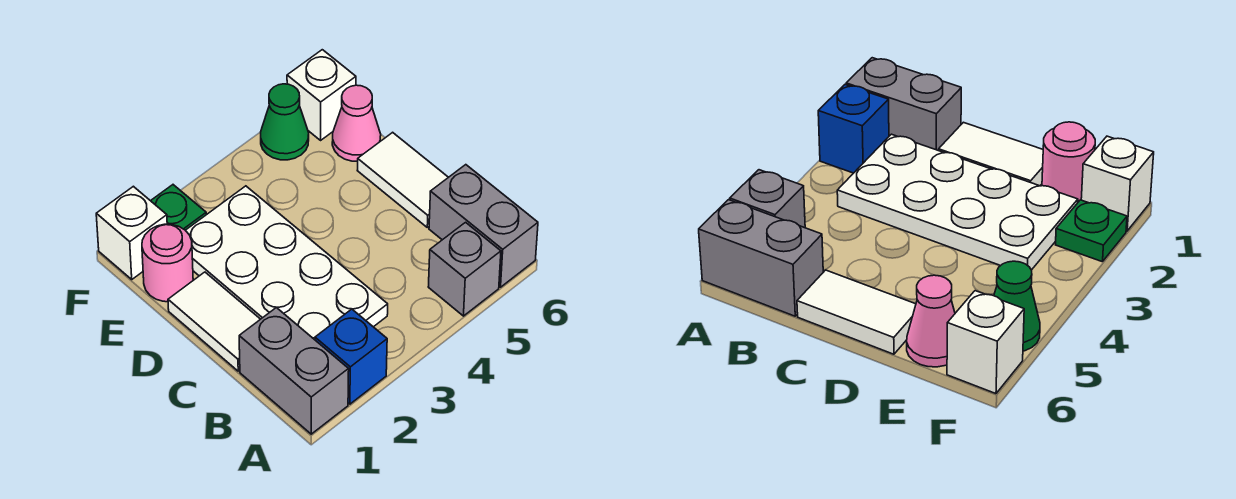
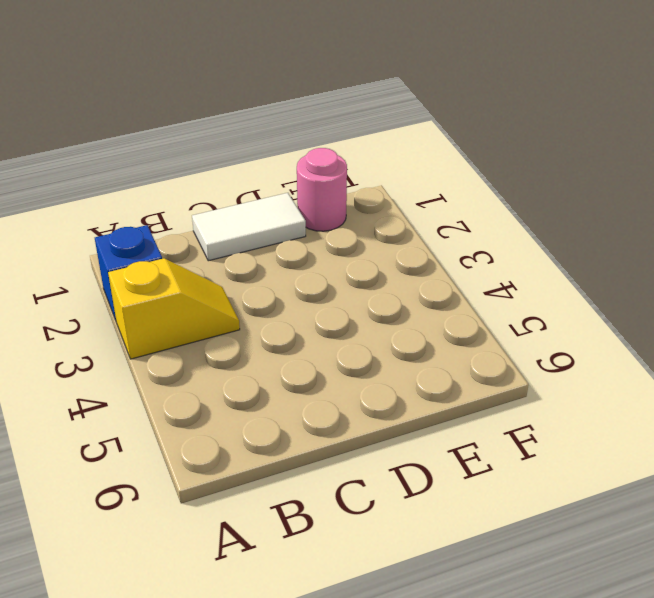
yellow slope A3:B3 level 1 top A -> white plate B2:E3 level 1
none -> grey brick A1:B1 level 1
none -> grey brick A5 level 1
none -> grey brick A6:B6 level 1

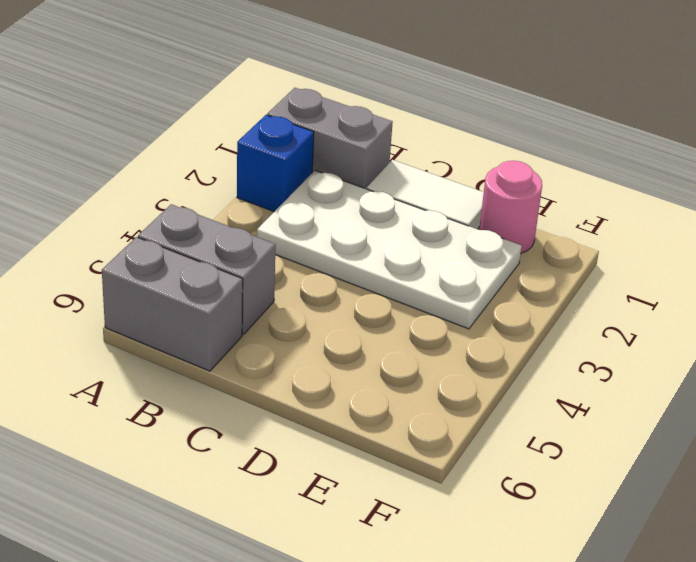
grey brick A5:B5 level 1 -> grey brick A5 level 1
none -> white tile C6:D6 level 1
none -> pink cone E6 level 1
none -> white brick F1 level 1

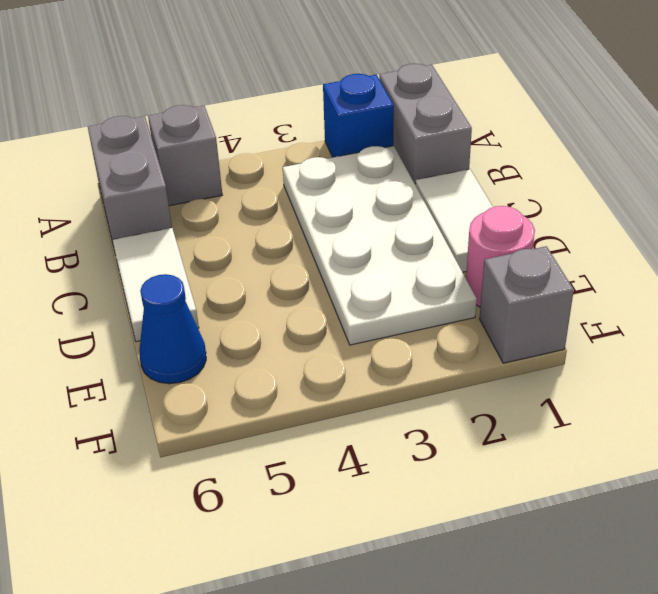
blue cone E6 level 1 -> pink cone E6 level 1
grey brick F1 level 1 -> white brick F1 level 1
none -> green plate F2 level 1
none -> green cone F5 level 1
none -> white brick F6 level 1

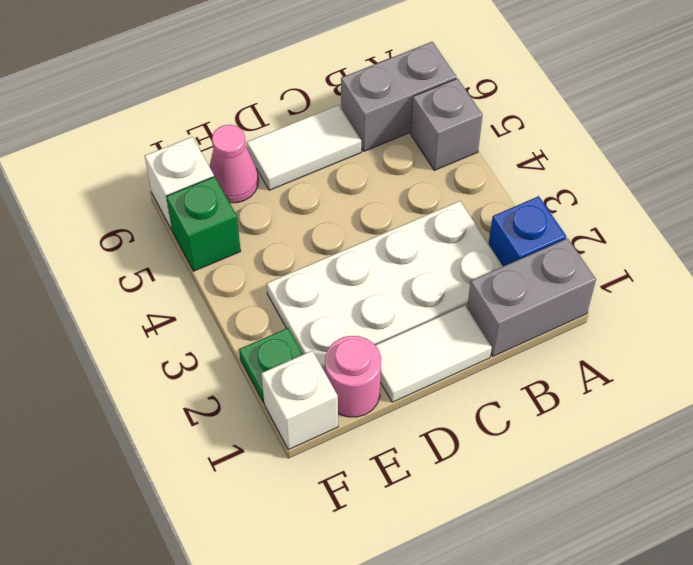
green brick F5 level 1 -> green cone F5 level 1

